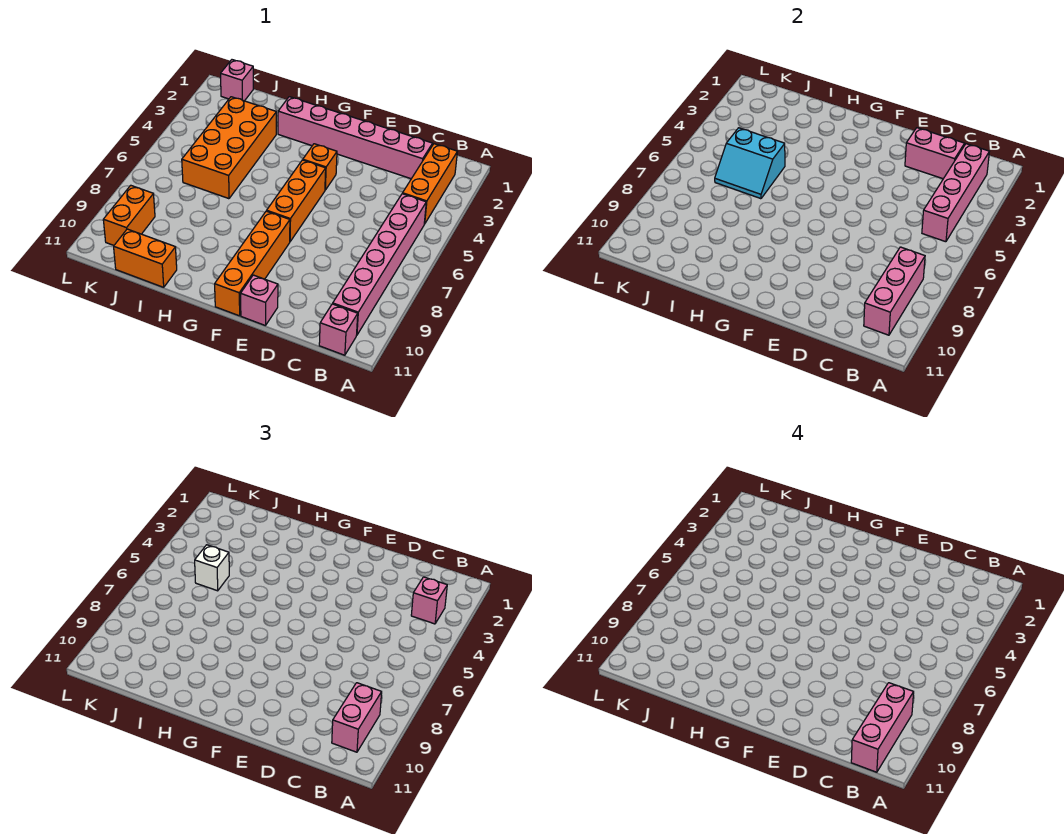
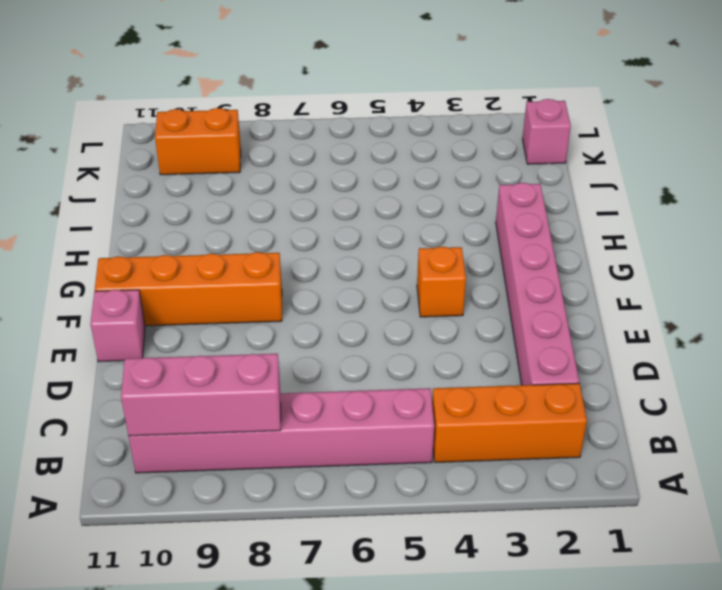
none -> pink brick B11 level 1
none -> orange brick F5:F7 level 1
none -> orange brick I3:J6 level 1

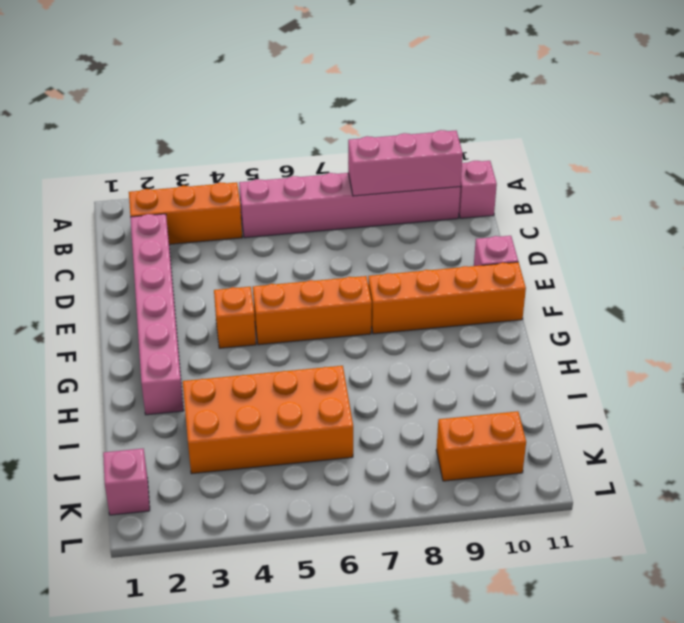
none -> orange brick I11:J11 level 1
none -> pink brick B2:B5 level 2
none -> pink brick C2:D2 level 2

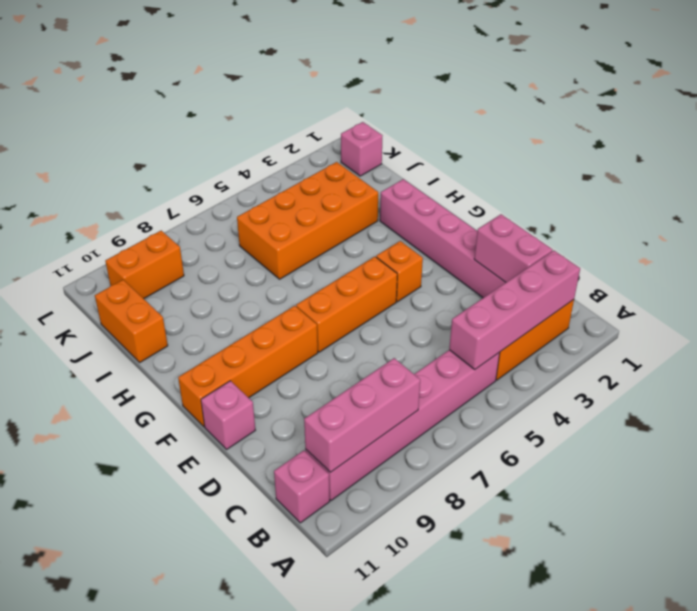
none -> cyan slope I5:J6 level 2 top 5
none -> pink brick B3 level 3
none -> pink brick B9:B10 level 3

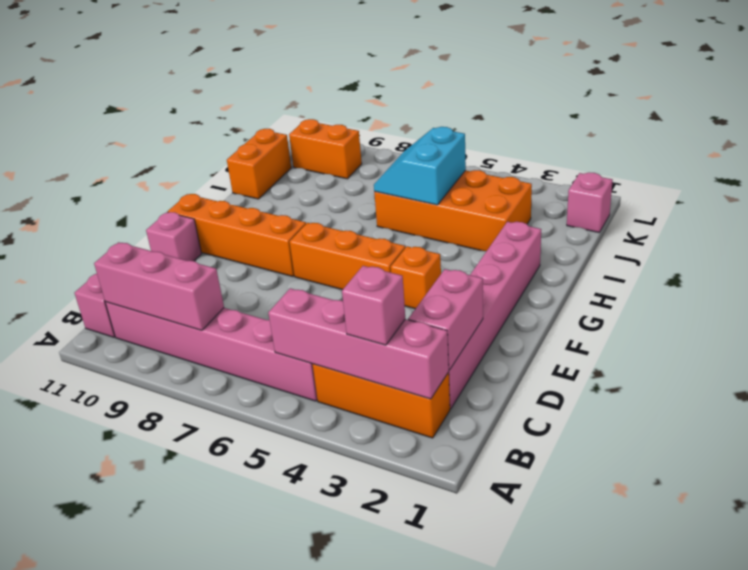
none -> pink brick B9:B10 level 3
none -> white brick J5 level 3
none -> pink brick B9:B11 level 4

